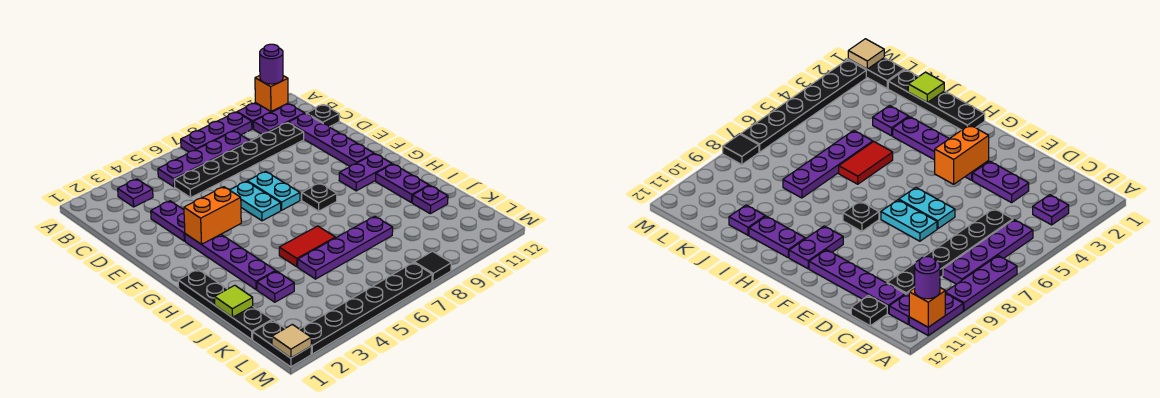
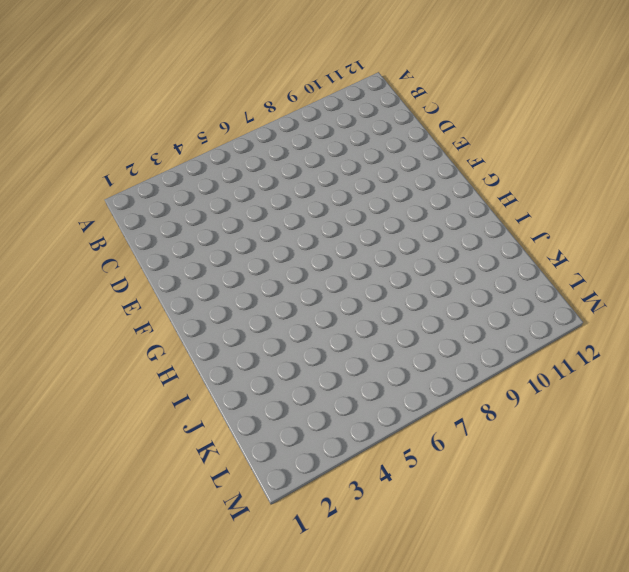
none -> purple plate A7:A9 level 1
none -> purple plate A10:A11 level 1
none -> purple plate B3 level 1

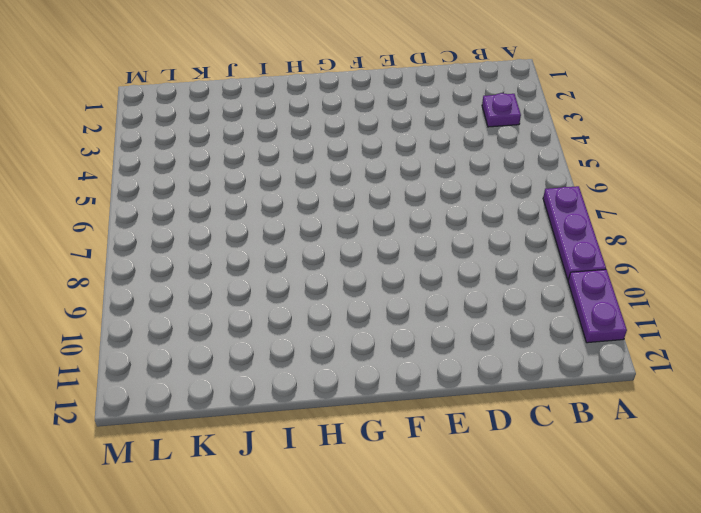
none -> purple plate B5:B8 level 1
none -> purple plate B10:B11 level 1
none -> black plate C5:C10 level 1

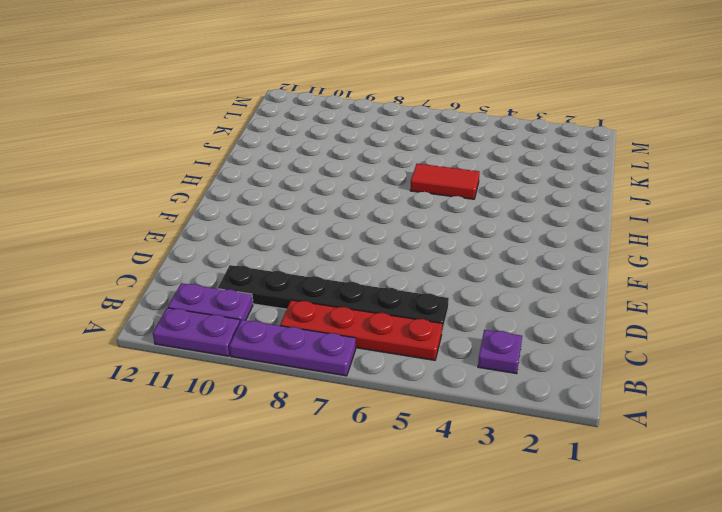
red plate B5:B8 level 1 -> purple plate B5:B8 level 1
none -> purple plate C11:F11 level 1
none -> black plate C12 level 1
none -> purple plate D3:E3 level 1

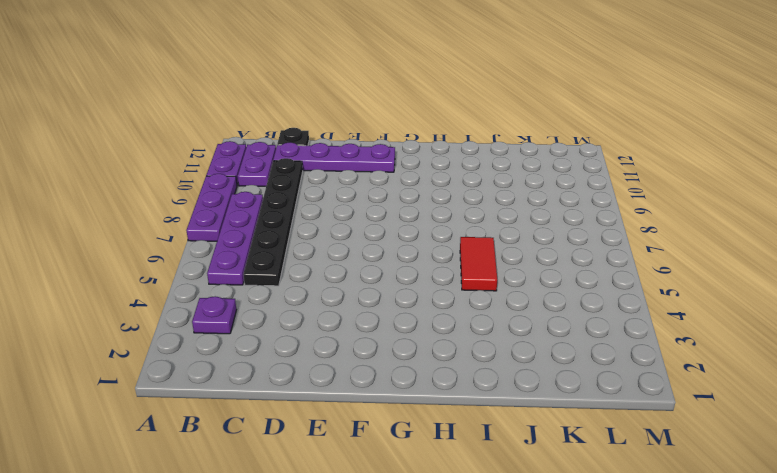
none -> purple plate D3:E3 level 1
none -> cyan plate E6:F6 level 1
none -> cyan plate E7:F7 level 1

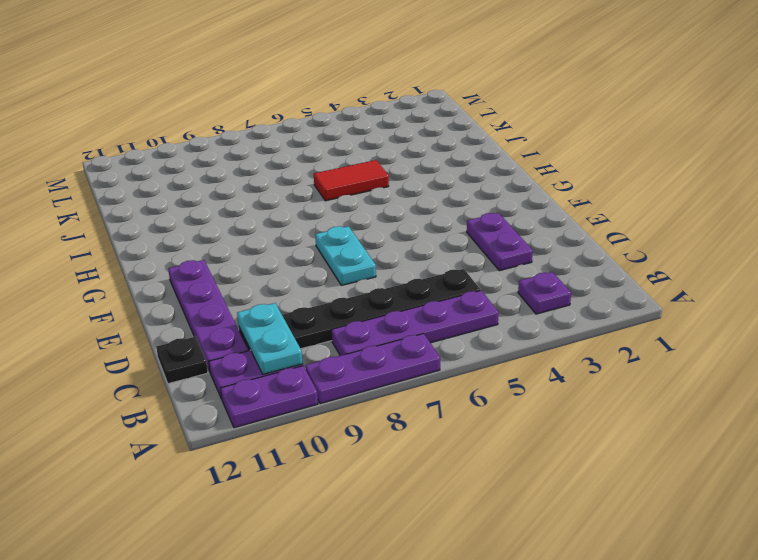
cyan plate B10:C10 level 2 -> cyan plate E6:F6 level 1
none -> purple plate F3:I3 level 1
none -> black plate G8 level 1
none -> purple plate G10:G11 level 1

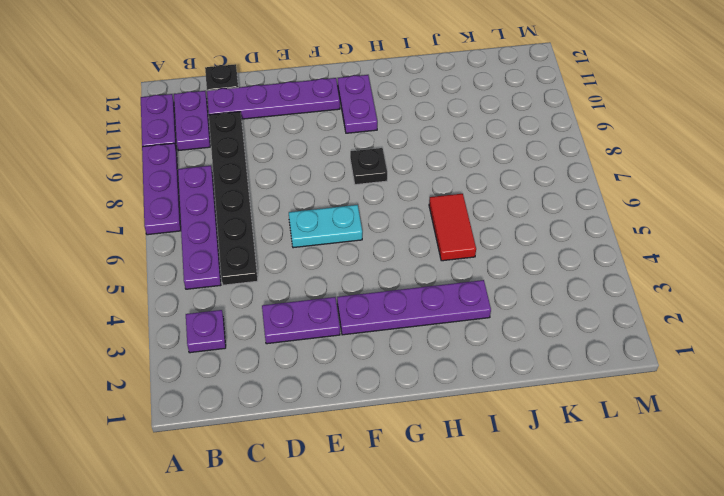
none -> cyan plate E7:F7 level 1
none -> black plate H1:K1 level 1
none -> purple plate H11:I11 level 1

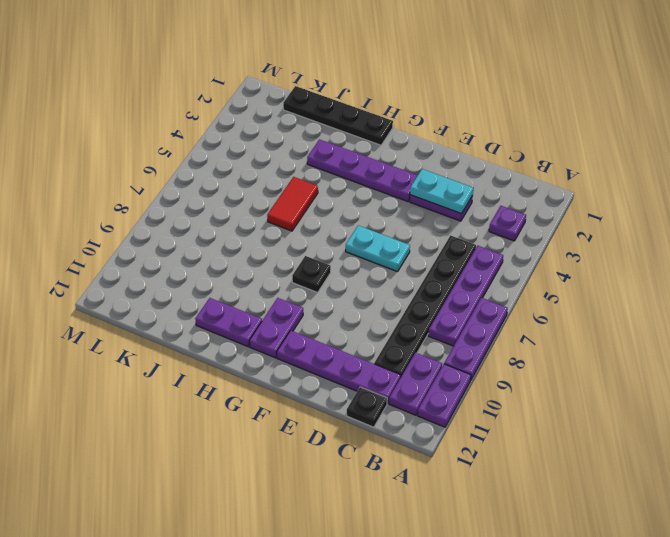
cyan plate D3:E3 level 2 -> cyan plate E7:F7 level 1
none -> purple plate J3 level 1
none -> purple plate J5:J8 level 1
none -> purple plate J11 level 1

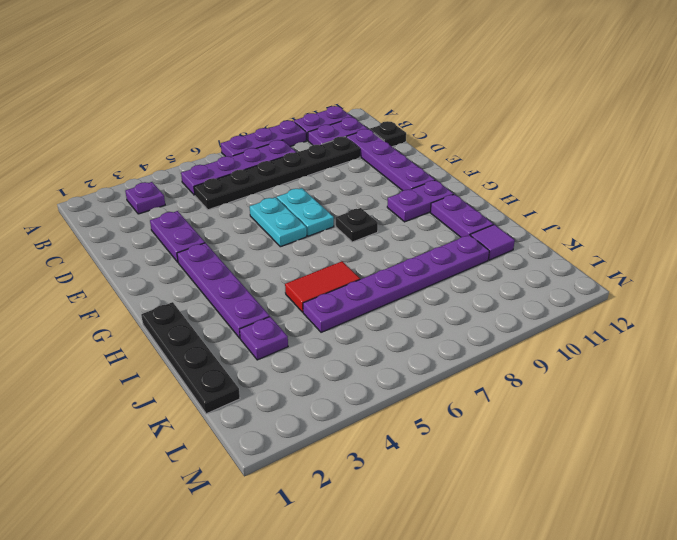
purple plate J5:J10 level 1 -> purple plate J5:J8 level 1
purple tile J11 level 1 -> purple plate J11 level 1
none -> black plate L1:M1 level 1
none -> black plate M2:M7 level 1
none -> black tile M8 level 1

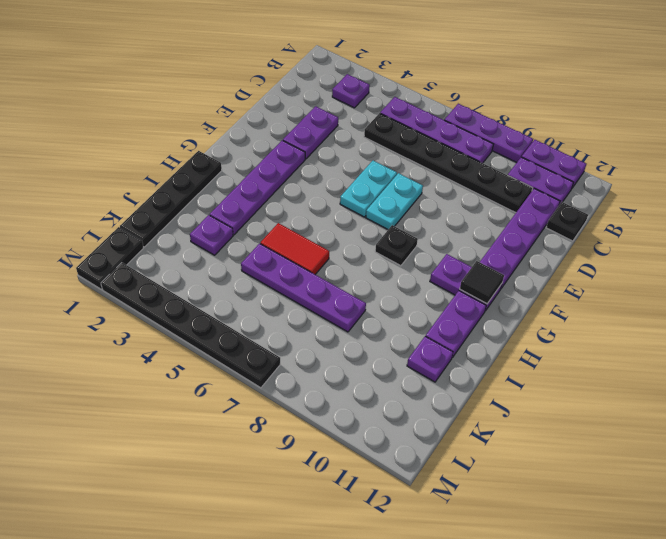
black tile G11 level 2 -> black tile M8 level 1
none -> orange brick A11 level 2
none -> orange brick F3:F4 level 2
none -> lime tile J1 level 2

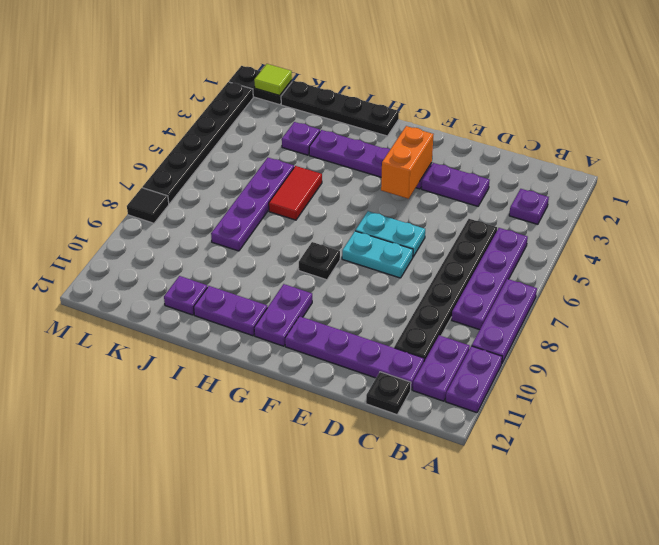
lime tile L1 level 2 -> lime tile J1 level 2
none -> orange brick A11 level 2
none -> tan tile M1 level 2
none -> purple round brick A11 level 3

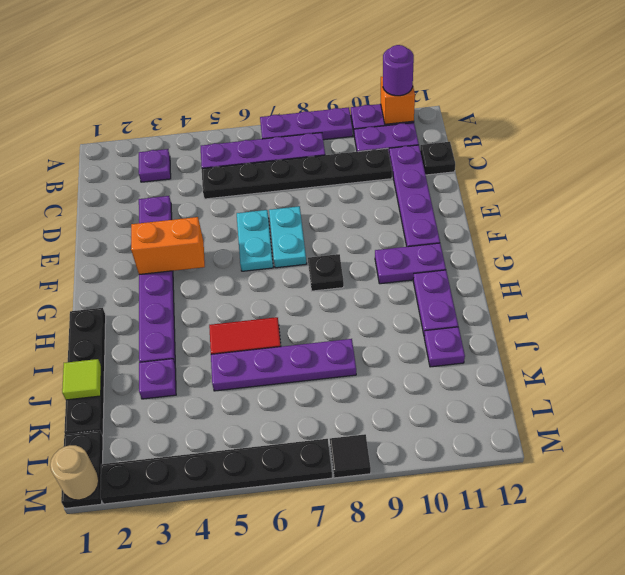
tan round brick M1 level 2 -> tan tile M1 level 2

